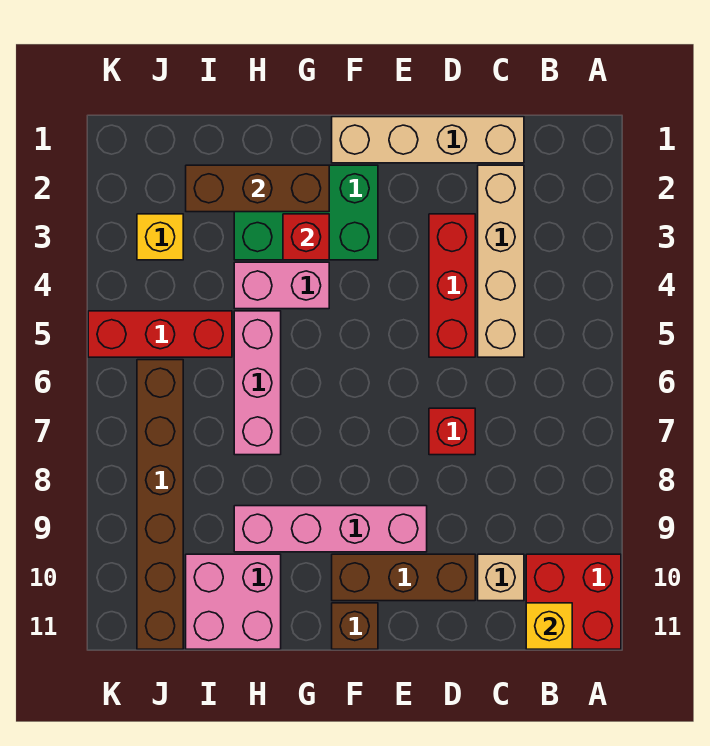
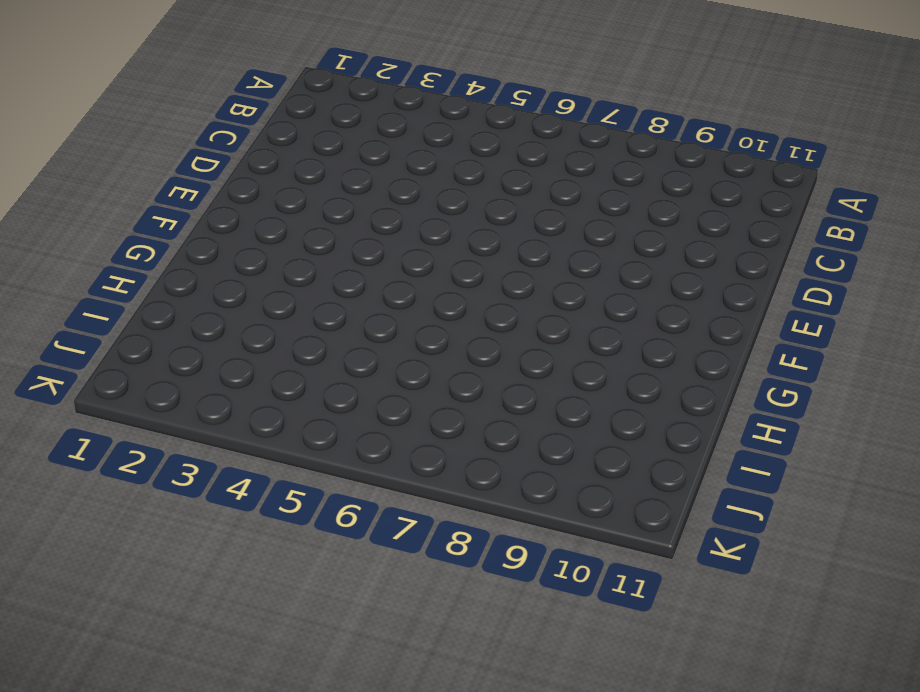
none -> red brick A10:B11 level 1
none -> tan brick C1:F1 level 1
none -> tan brick C2:C5 level 1

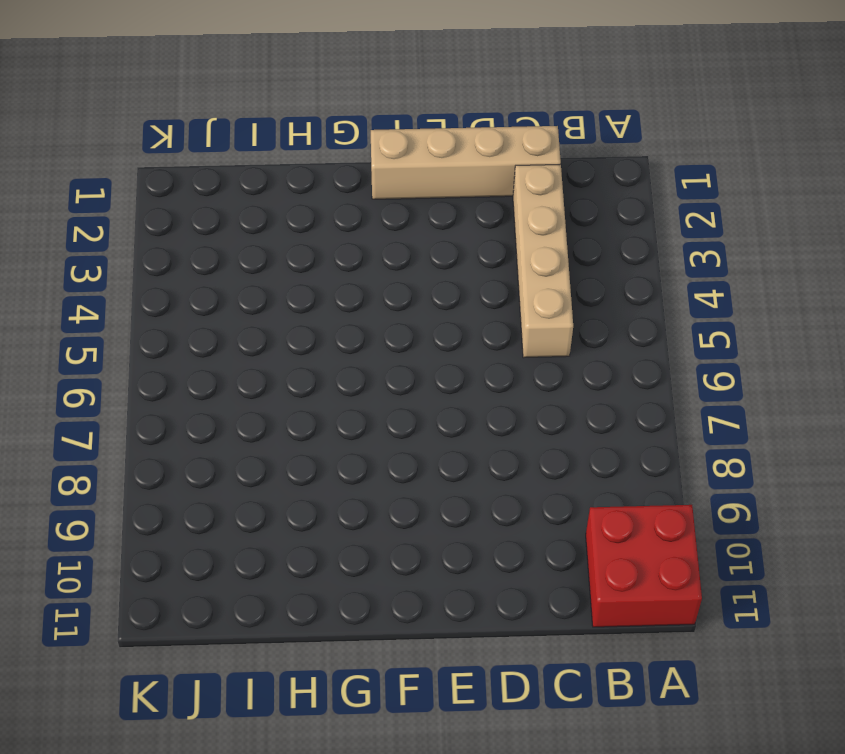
none -> tan brick C10 level 1
none -> red brick D3:D5 level 1
none -> red brick D7 level 1

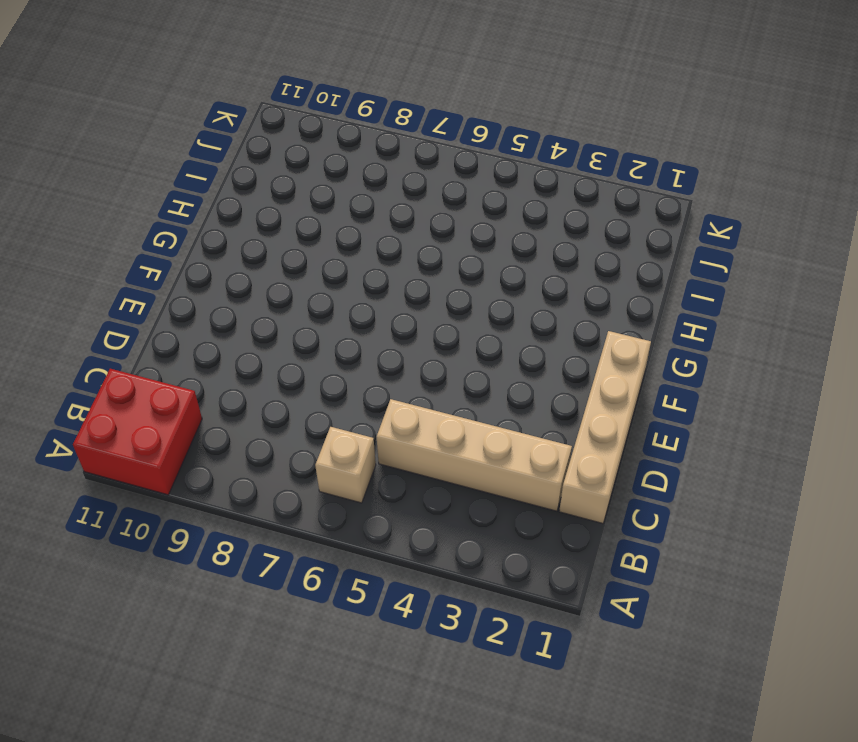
tan brick B6 level 1 -> tan brick C10 level 1
none -> red brick D3:D5 level 1
none -> red brick D7 level 1
none -> brown brick D10:F10 level 1

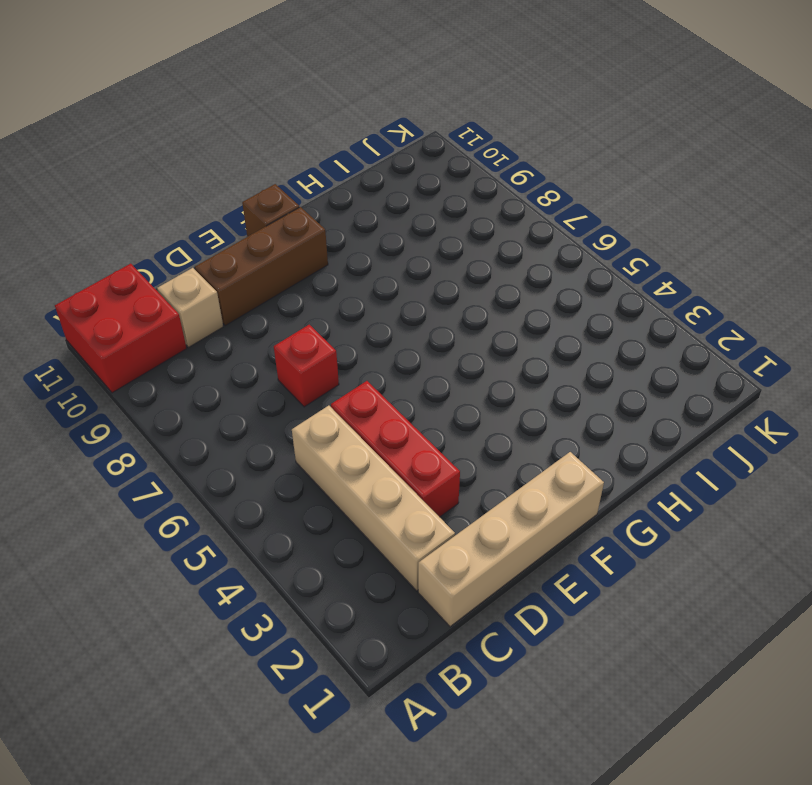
none -> pink brick E9:H9 level 1
none -> green brick F2:H3 level 1
none -> pink brick G4:H4 level 1

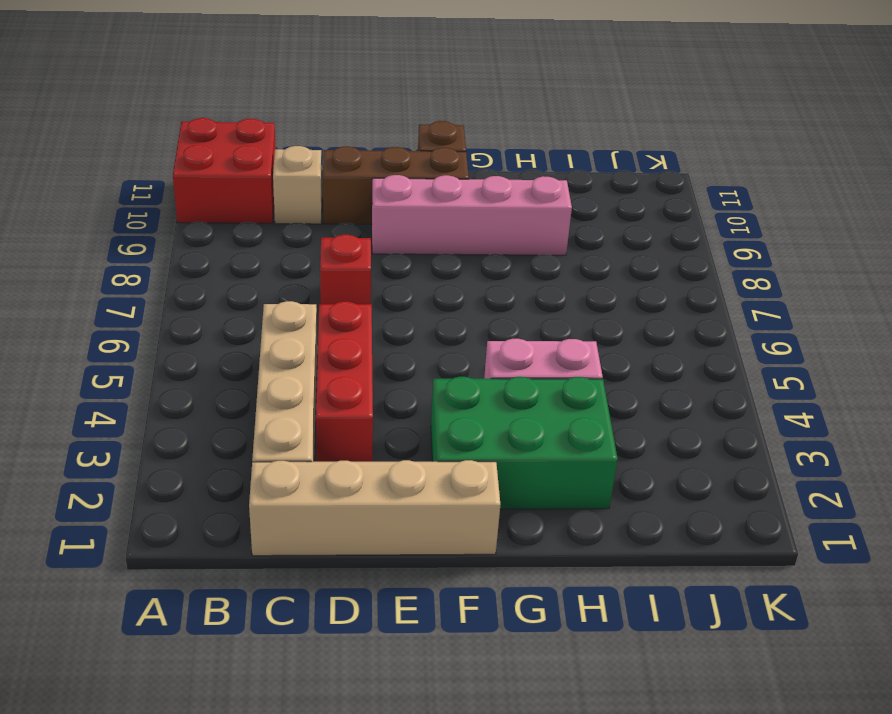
none -> pink brick H5:H7 level 1
none -> pink brick H10:I11 level 1
none -> red brick I5:K5 level 1

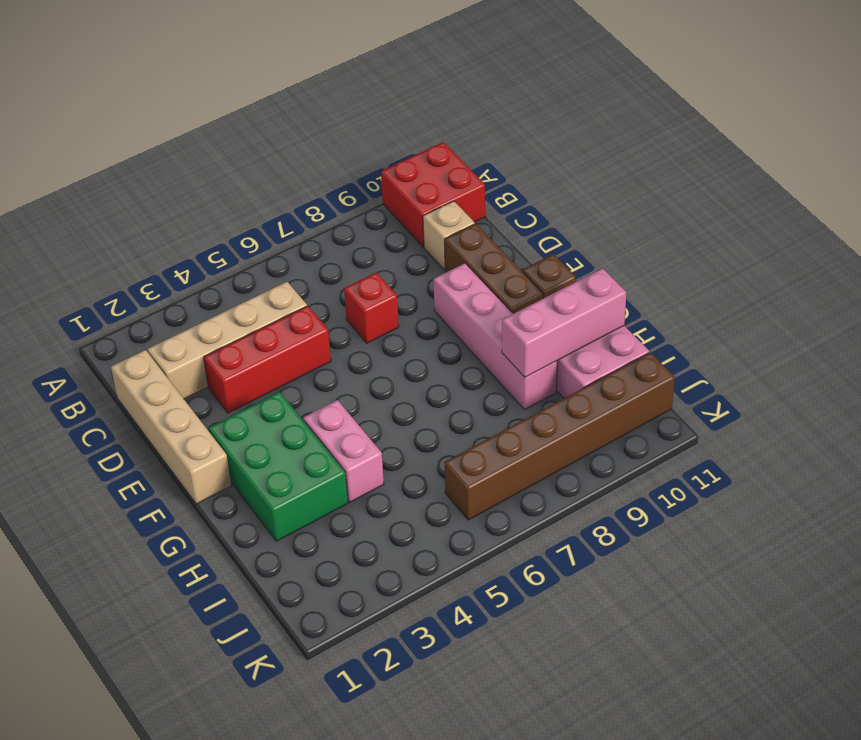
pink brick H9:H11 level 2 -> pink brick H5:H7 level 1
none -> red brick I5:K5 level 1
none -> yellow brick J3 level 1
none -> yellow brick B11 level 2

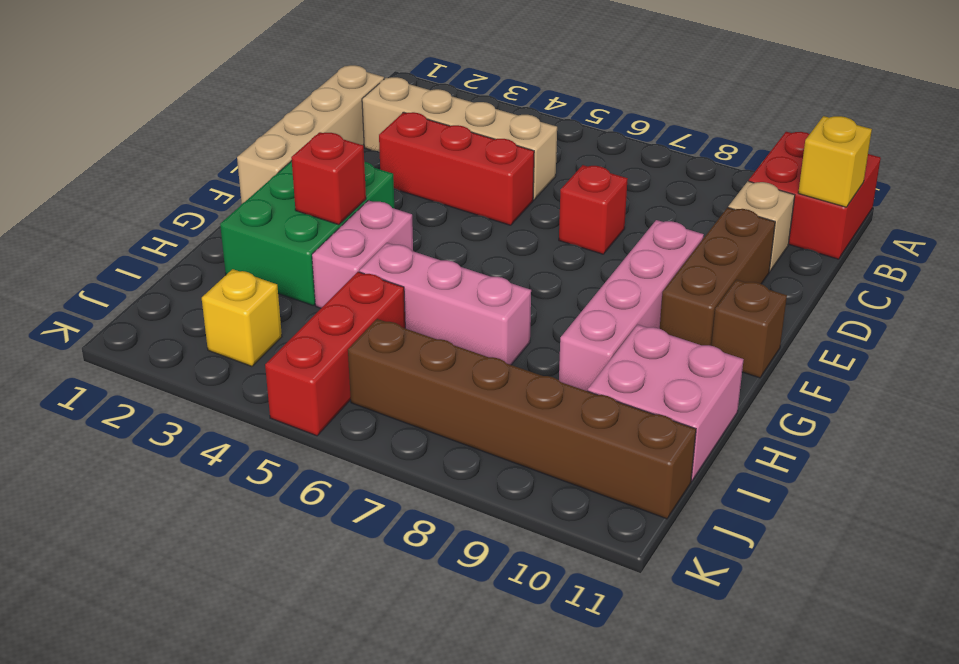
none -> brown brick G2:I2 level 2

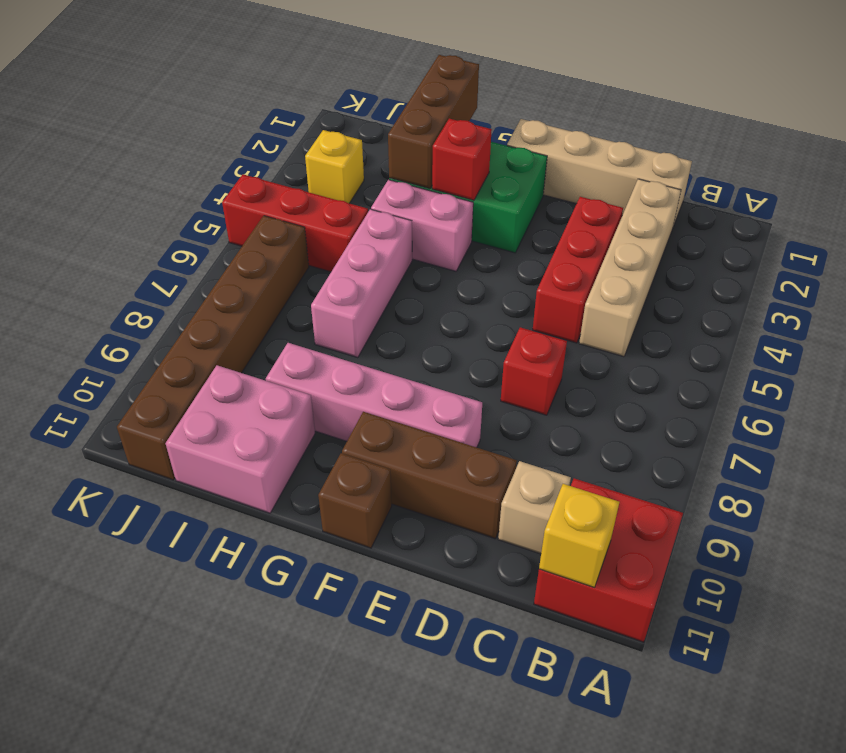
brown brick H1:H3 level 2 -> brown brick G2:I2 level 2

